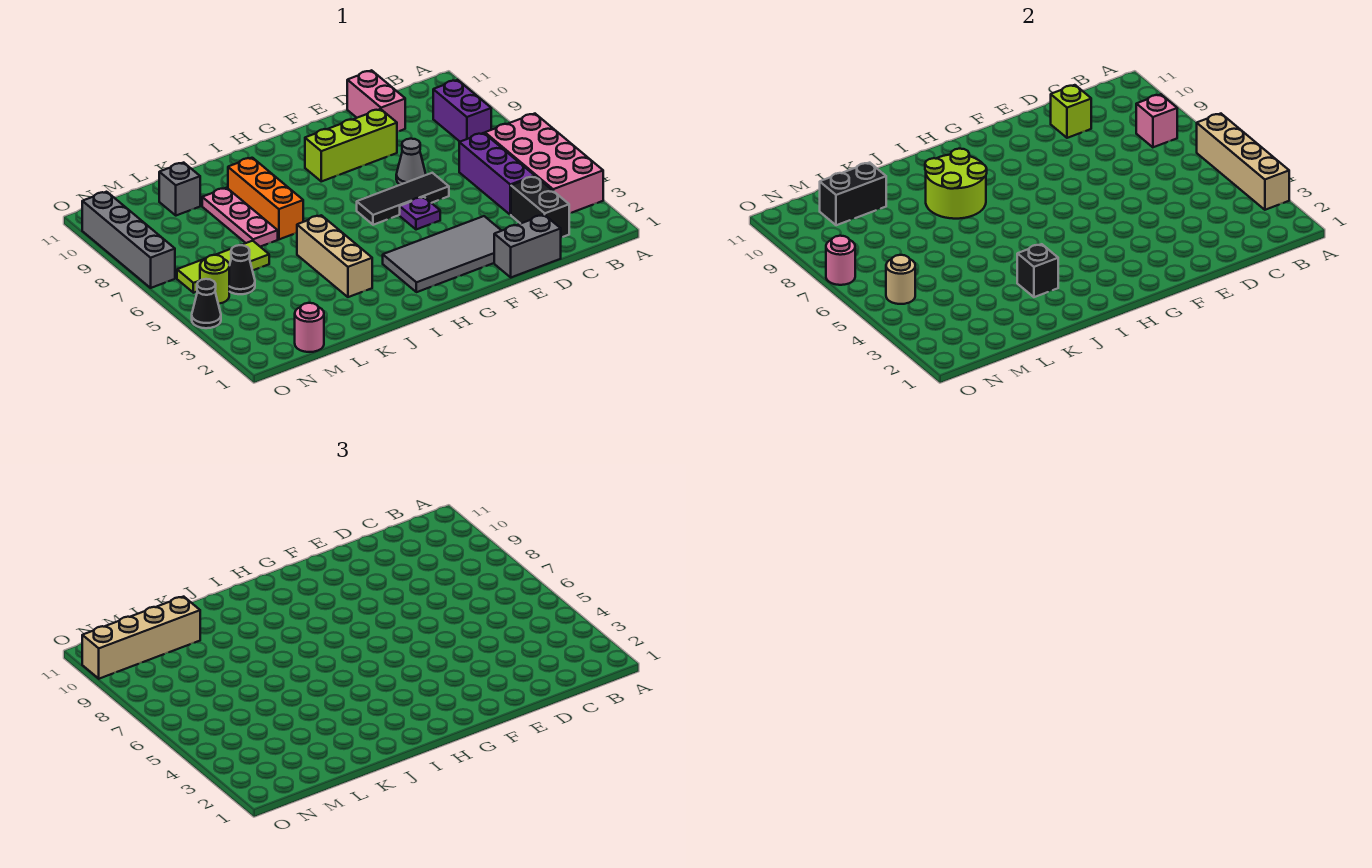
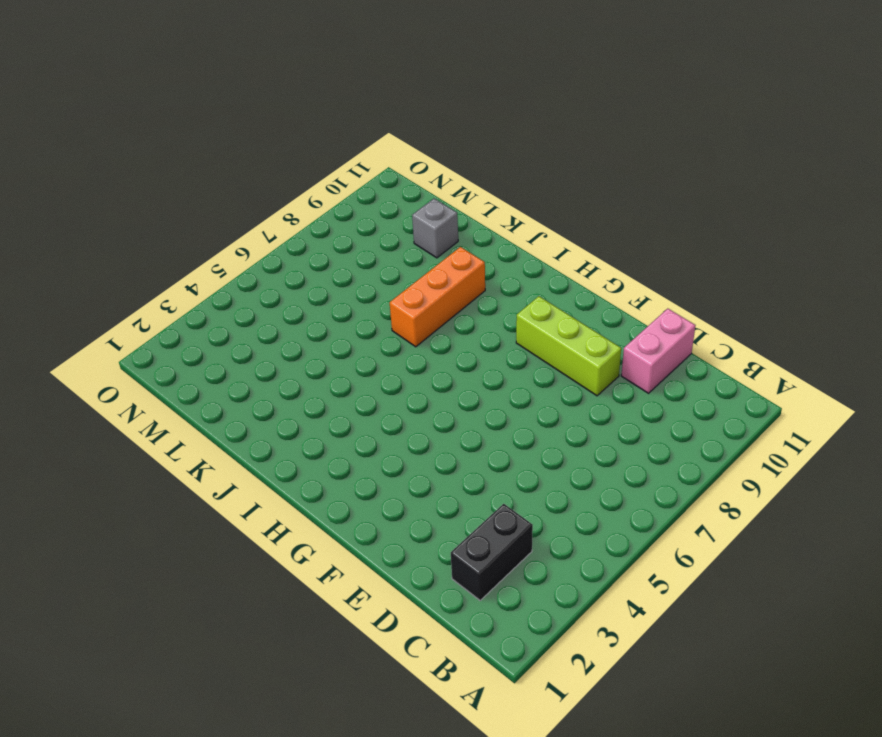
none -> pink brick A3:B6 level 1
none -> purple brick B8:B9 level 1
none -> purple brick C4:C6 level 1
none -> grey brick D1:E1 level 1

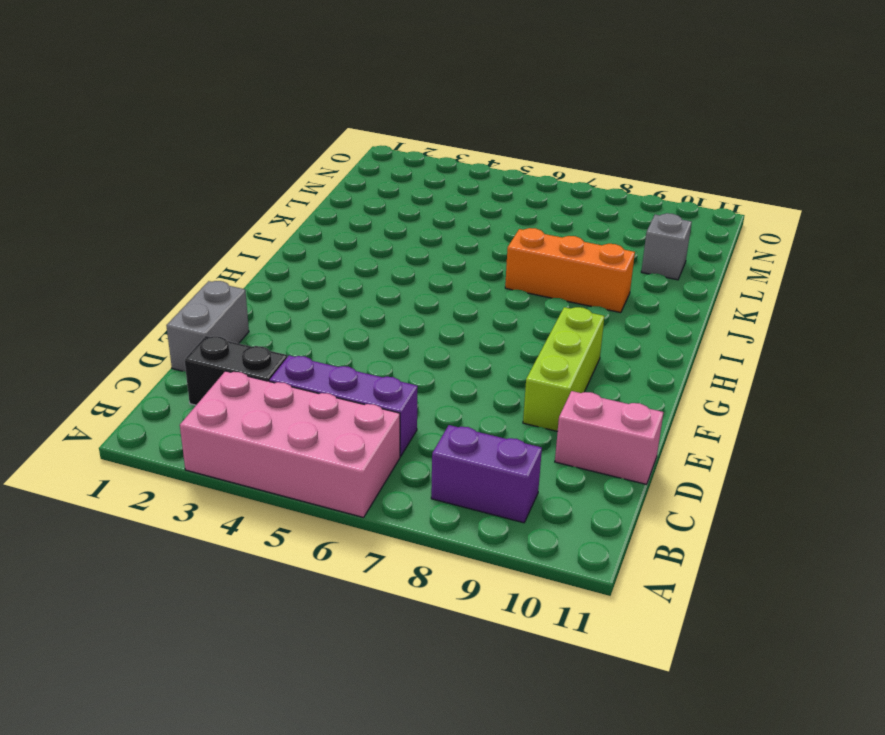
none -> grey tile E2:H3 level 1
none -> black tile E6:G6 level 1
none -> grey cone E7 level 1
none -> purple plate F5 level 1

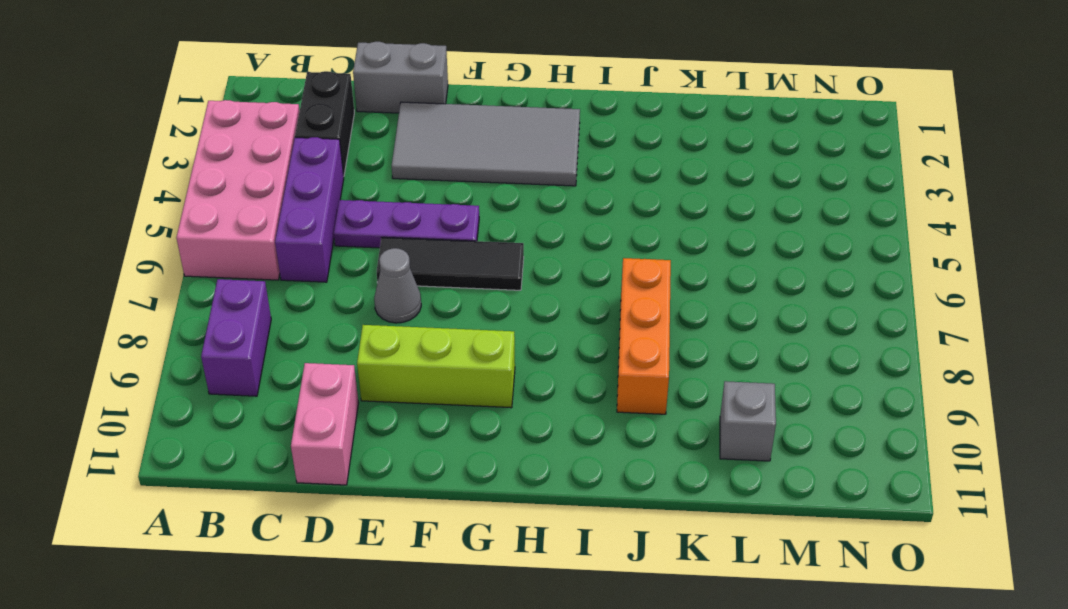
purple plate D5:F5 level 1 -> purple plate F5 level 1
none -> tan brick J3:J5 level 1
none -> pink plate K7:K9 level 1
none -> lime tile L6:N6 level 1
none -> pink round brick M1 level 1

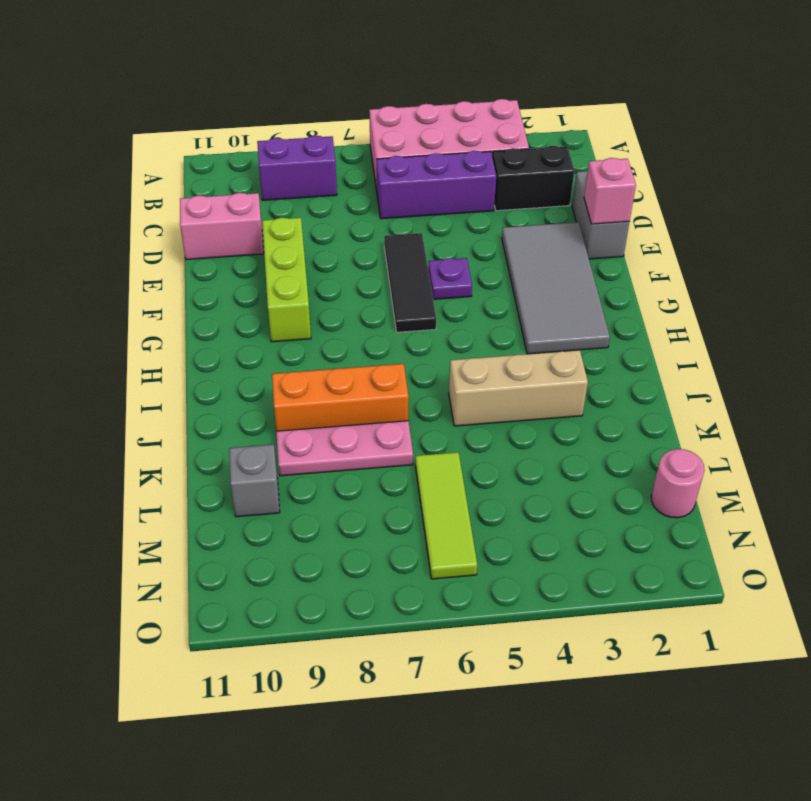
pink brick E1 level 2 -> pink brick B8 level 2
none -> grey cone E7 level 1
none -> black cone M5 level 1
none -> lime round brick N5 level 1
none -> black cone O4 level 1

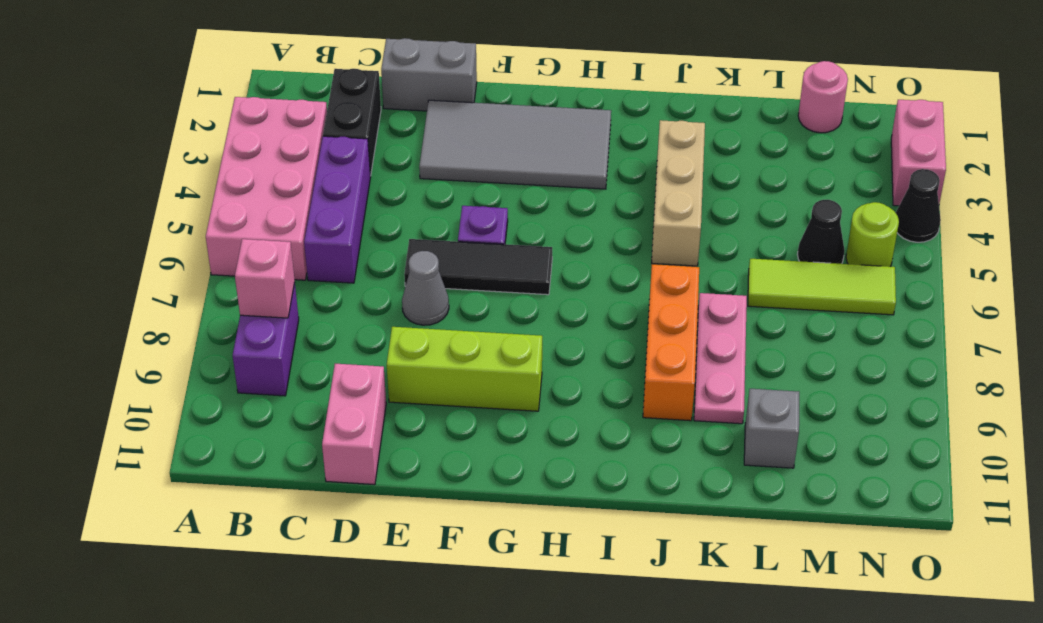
pink brick O2:O3 level 1 -> none
none -> grey brick O7:O10 level 1
none -> tan brick A3:A6 level 2
none -> lime brick D10 level 2
none -> lime round brick I8:J9 level 2

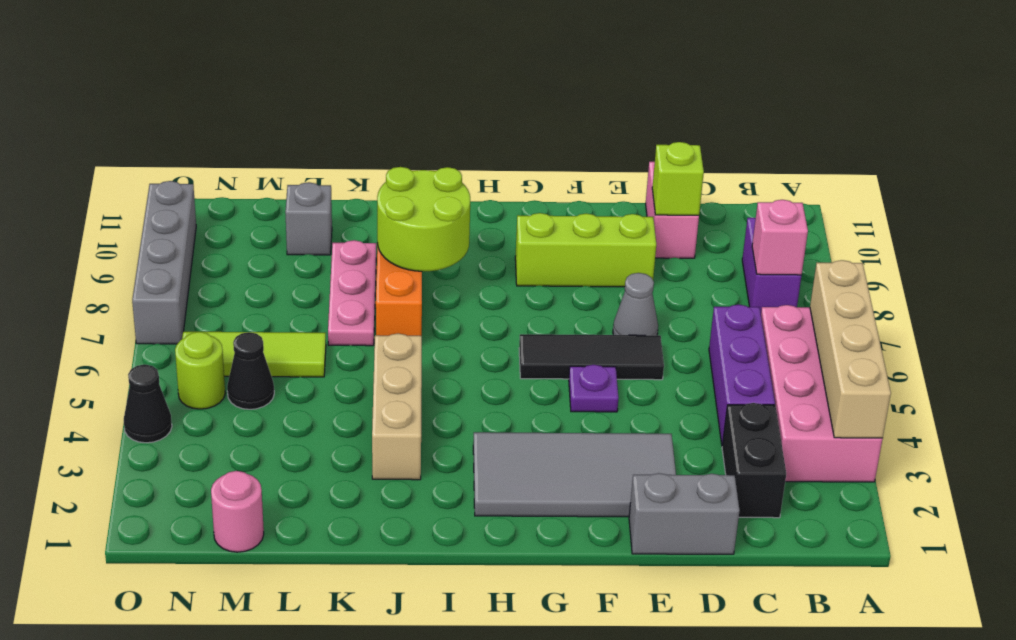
none -> black brick J3 level 2
none -> black brick L10:M10 level 2
none -> tan round brick N5 level 2
none -> pink round brick O7 level 2

